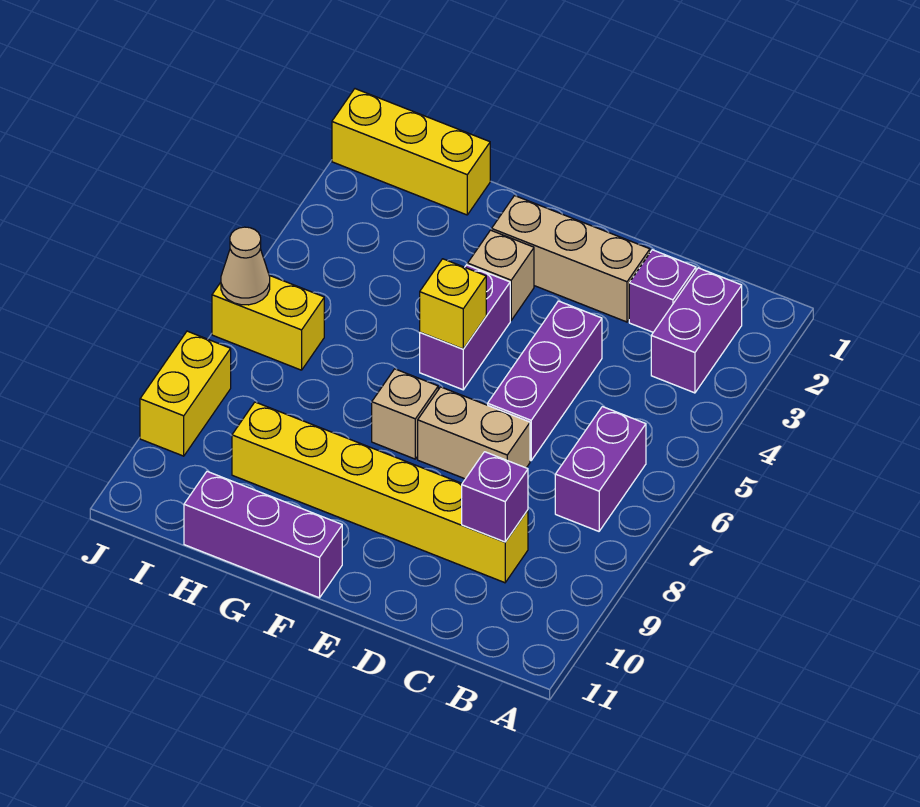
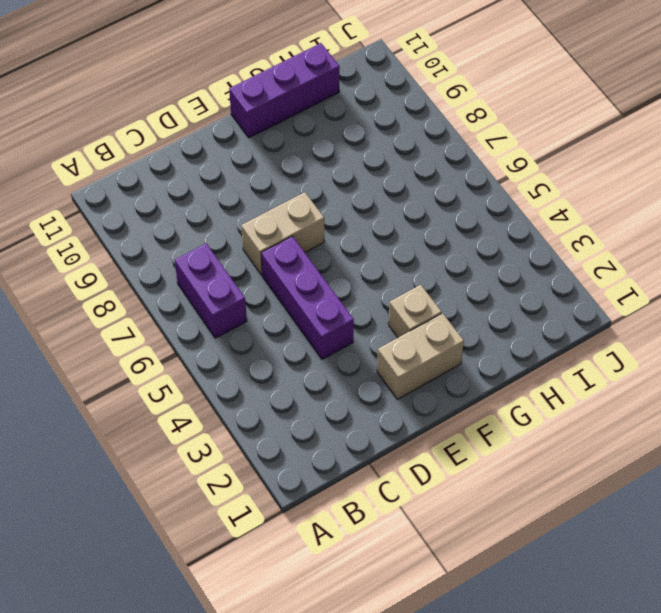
tan brick E2:F2 level 1 -> tan brick D2:F2 level 1
none -> purple brick B2:B3 level 1
none -> purple brick C2 level 1
none -> yellow brick C9:H9 level 1

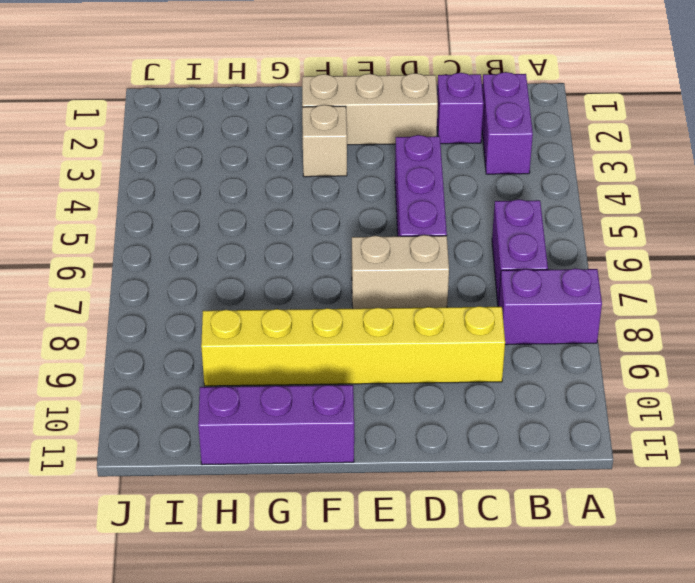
purple brick A8:B8 level 1 -> purple brick F4:F5 level 1
none -> tan brick F7 level 1
none -> yellow brick H1:J1 level 1
none -> yellow brick I6:J6 level 1

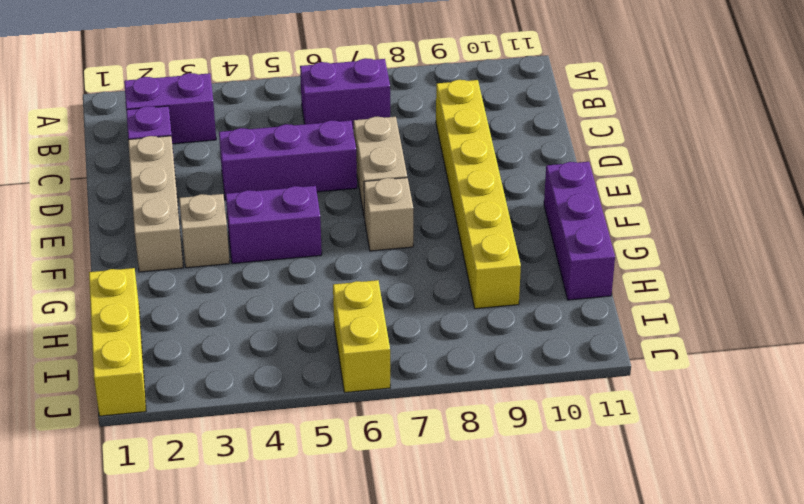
none -> yellow brick J8:J9 level 1
none -> purple brick C9 level 2
none -> yellow brick F5 level 2

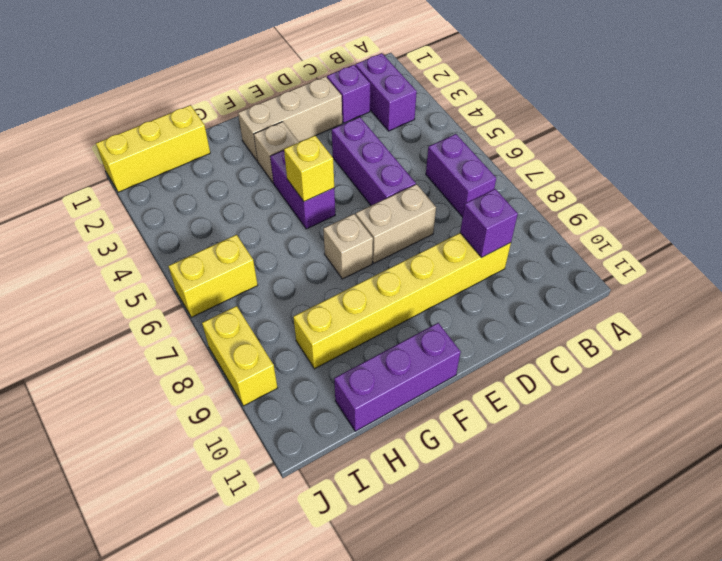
none -> tan cone J6 level 2

